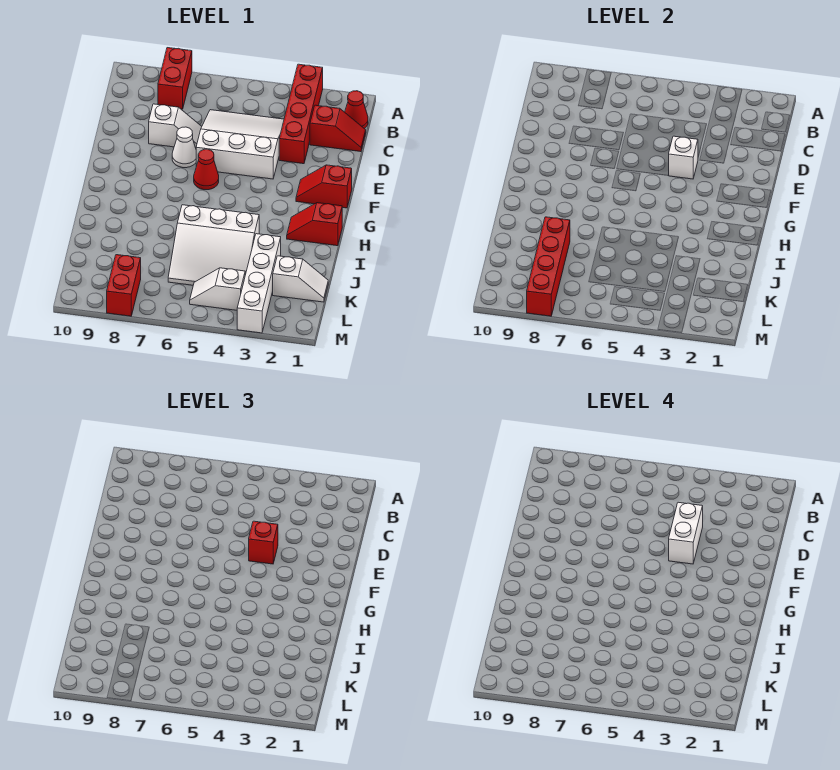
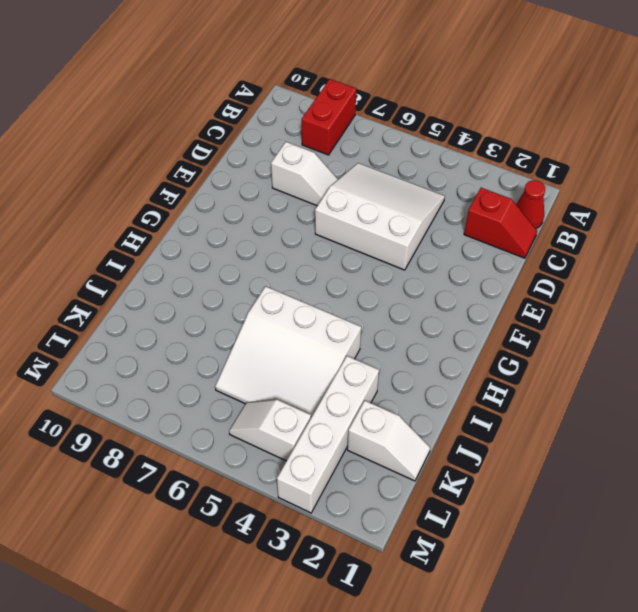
none -> red brick A3:D3 level 1
none -> white cone E7 level 1
none -> red slope F1:F2 level 1 top 1

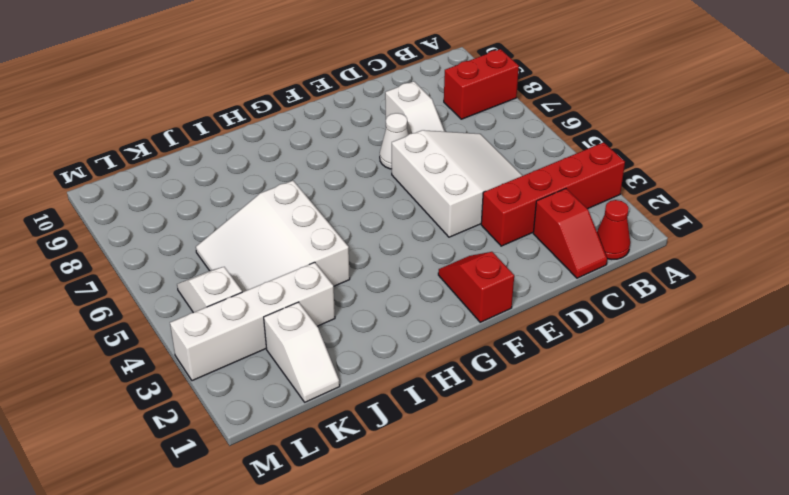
none -> red cone F6 level 1
none -> red slope H1:H2 level 1 top 1
none -> red brick L8:M8 level 1

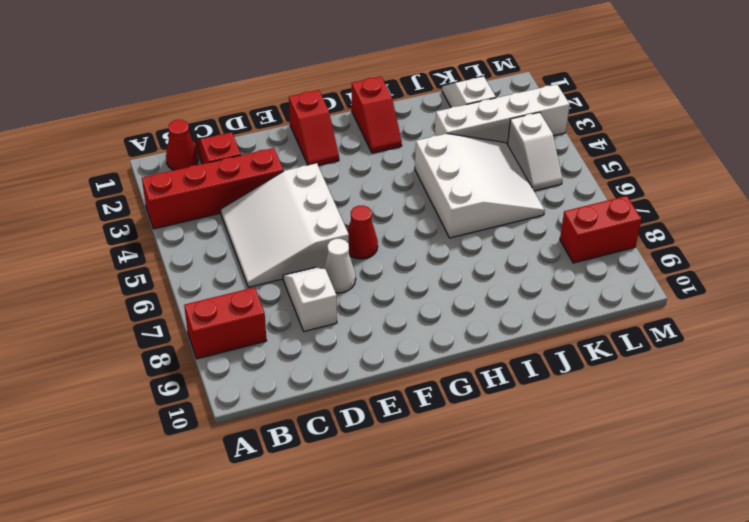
none -> white brick E4 level 2
none -> red brick J8:M8 level 2
none -> red brick E4 level 3

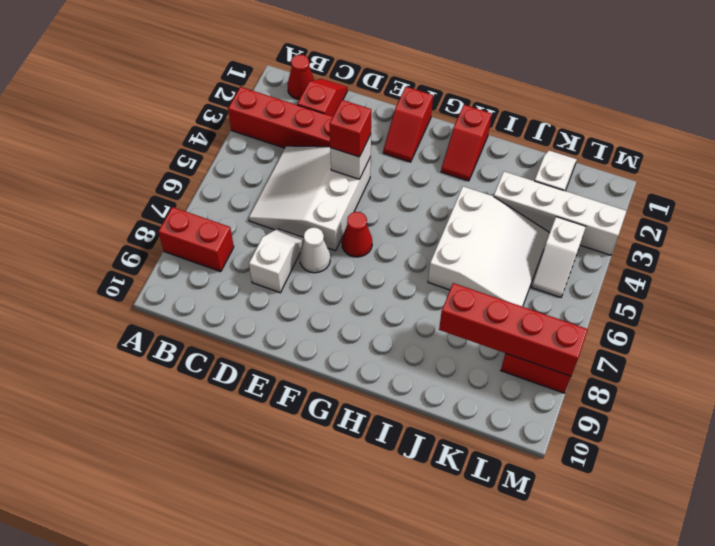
none -> white brick D4:E4 level 4

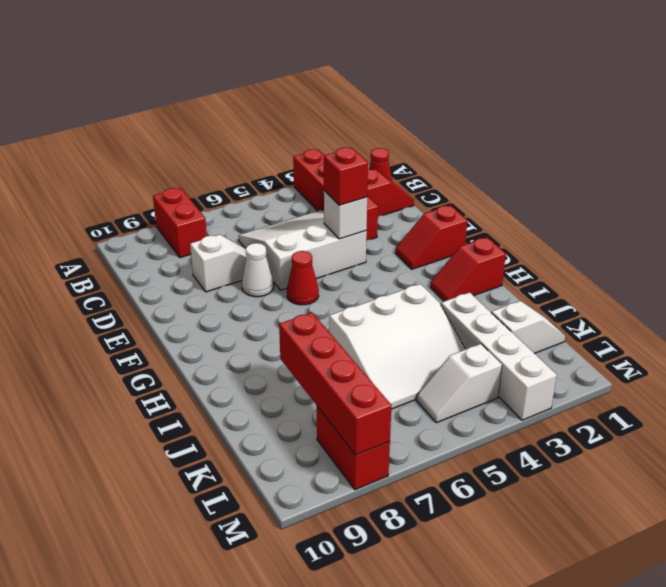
none -> white brick D4:E4 level 4

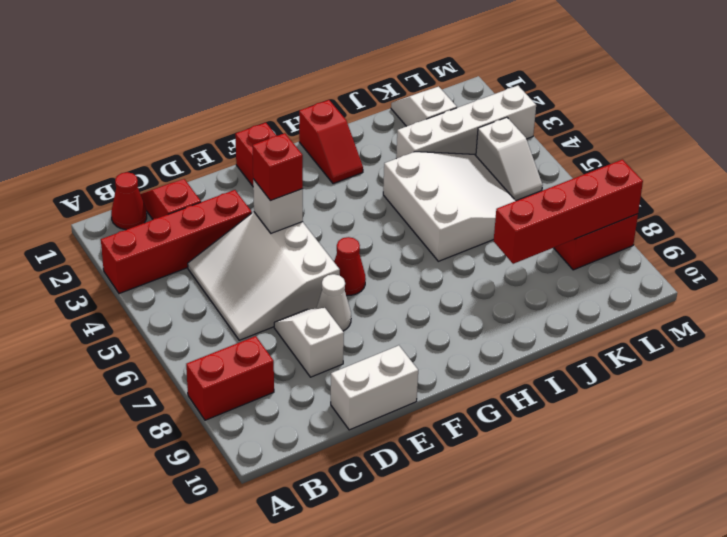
white brick D10:E10 level 1 -> white brick D4:E4 level 4

